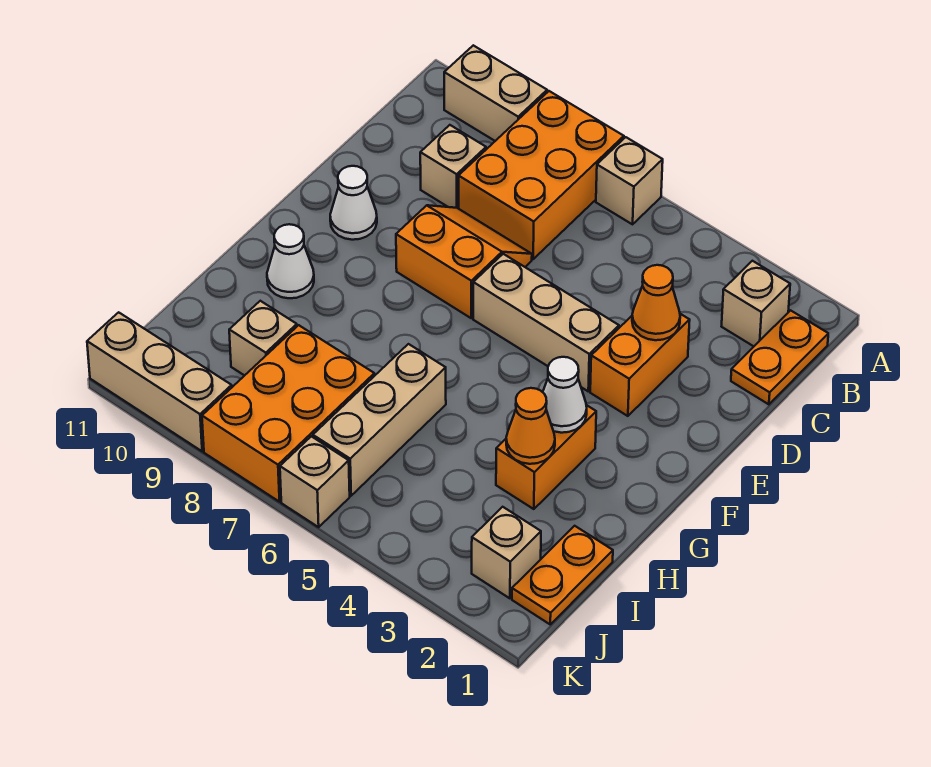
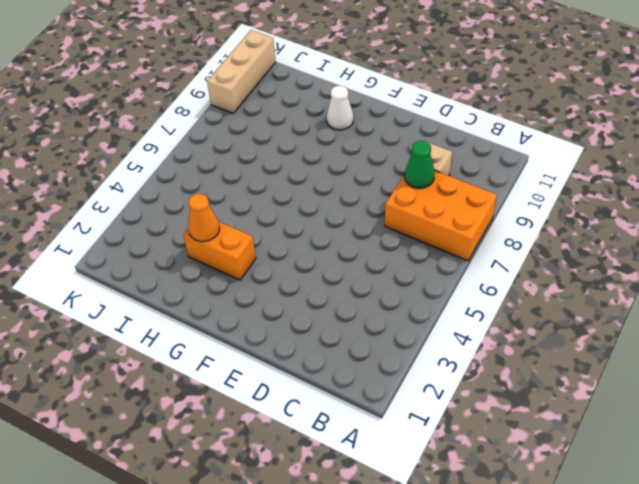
green cone C8 level 2 -> none
none -> tan brick A6 level 1
none -> tan brick A9:A10 level 1
none -> orange plate B1:C1 level 1

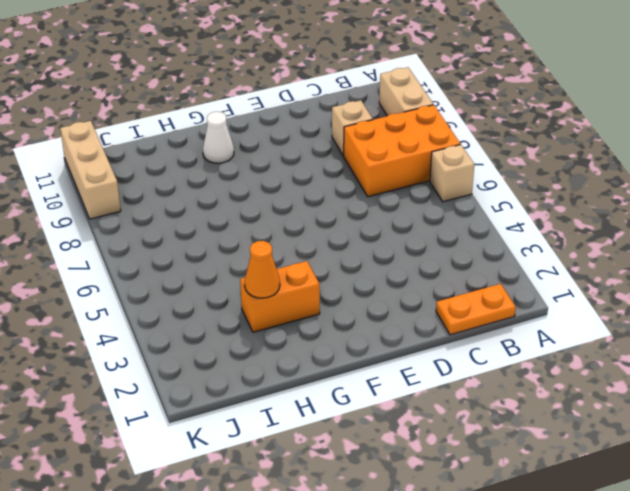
none -> tan brick B2 level 1
none -> orange brick D3:E3 level 1
none -> orange slope D7:E8 level 1 top E

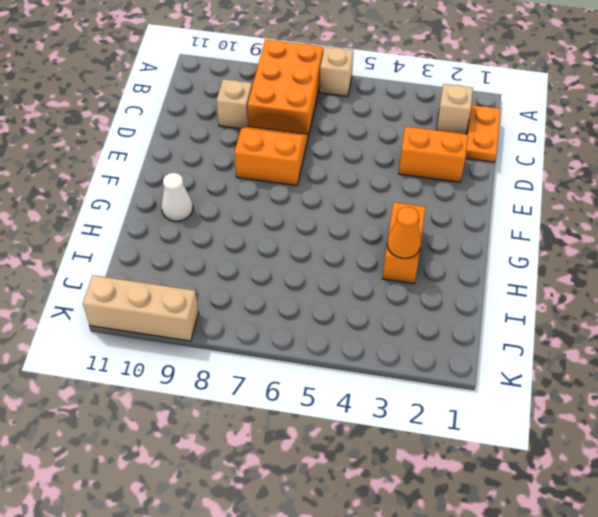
orange brick D2:D3 level 1 -> orange brick D3:E3 level 1
none -> tan brick A9:A10 level 1
none -> tan brick E4:E6 level 1
none -> white cone E10 level 1

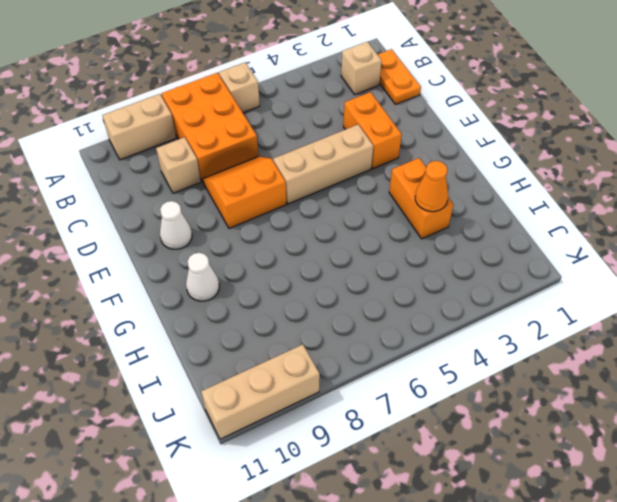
none -> tan brick H6:J6 level 1
none -> orange plate I1:J1 level 1
none -> orange brick I7:K8 level 1

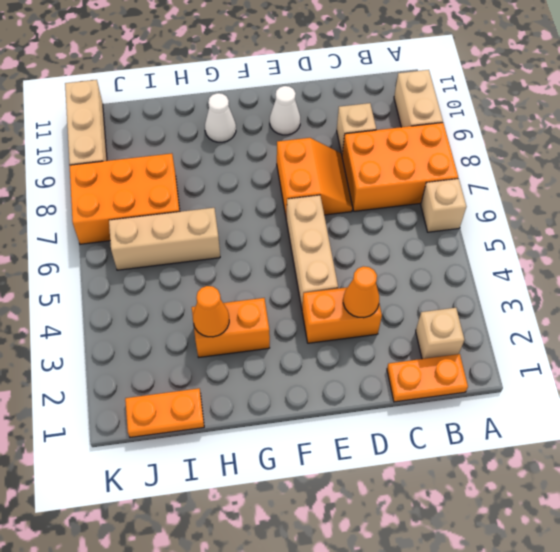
none -> tan brick I9 level 1
none -> tan brick J2 level 1
none -> tan brick K6 level 1

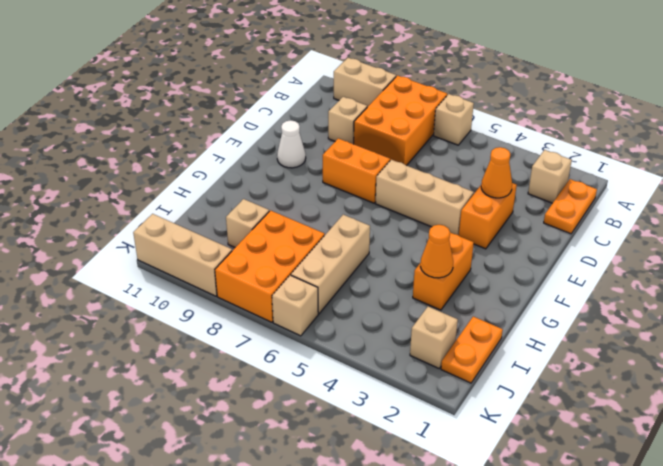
none -> white cone G10 level 1
none -> white cone G3 level 2

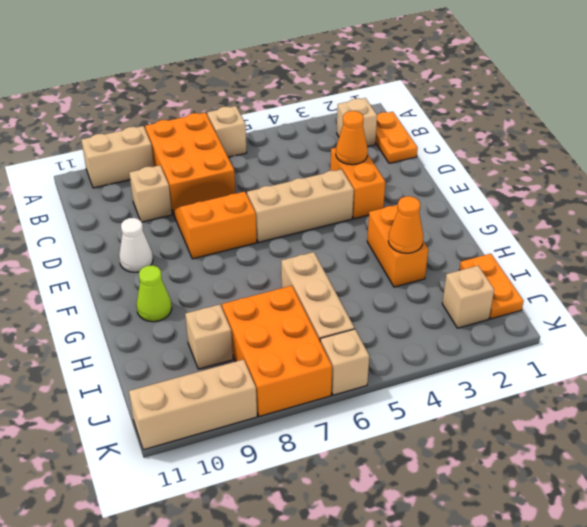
lime cone G10 level 1 -> white cone G10 level 1
none -> white cone G3 level 2

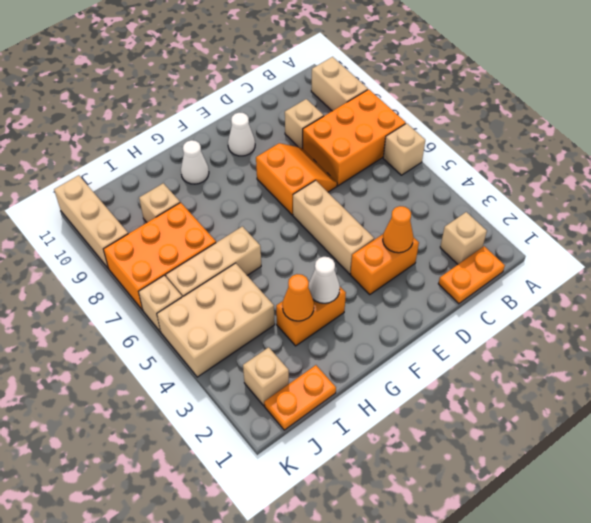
tan brick I4:K5 level 1 -> none

